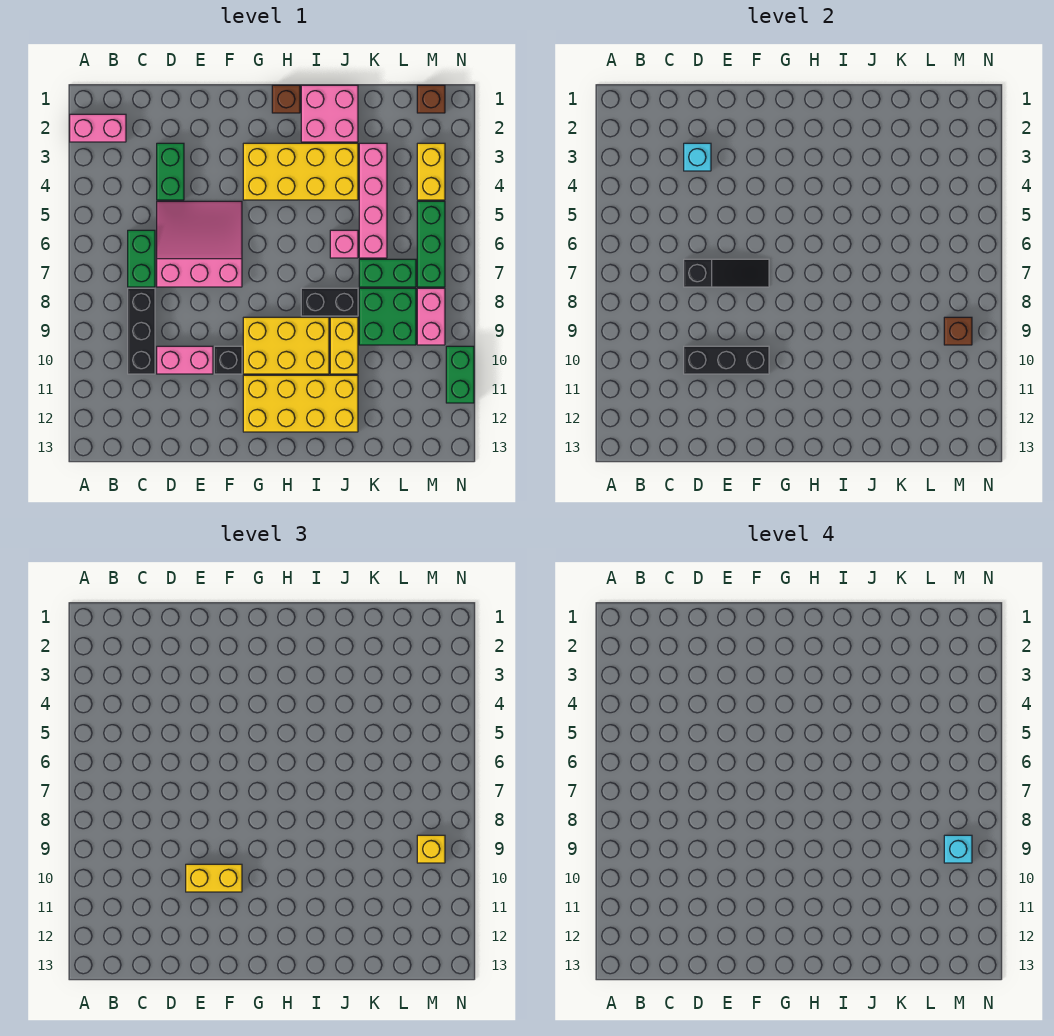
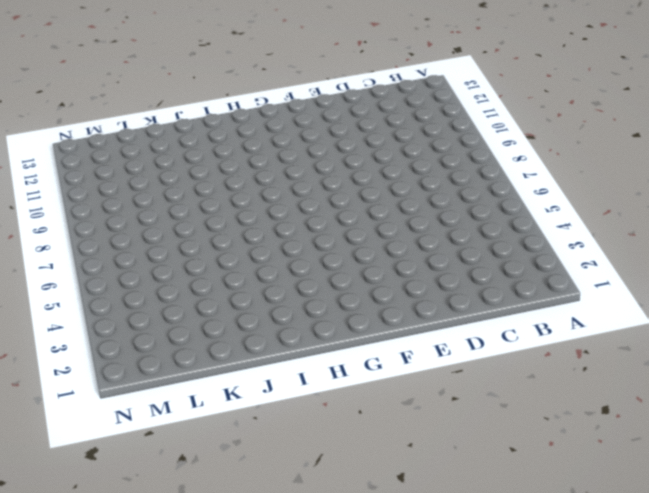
none -> pink brick A2:B2 level 1
none -> green brick C6:C7 level 1
none -> black brick C8:C10 level 1
none -> green brick D3:D4 level 1

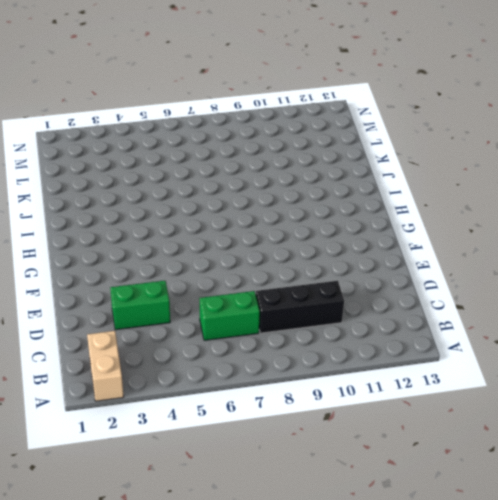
tan brick A2:B2 level 1 -> pink brick A2:B2 level 1
none -> pink slope D5:F7 level 1 top 7
none -> pink brick D10:E10 level 1
none -> black brick F10 level 1
none -> yellow brick G3:J4 level 1

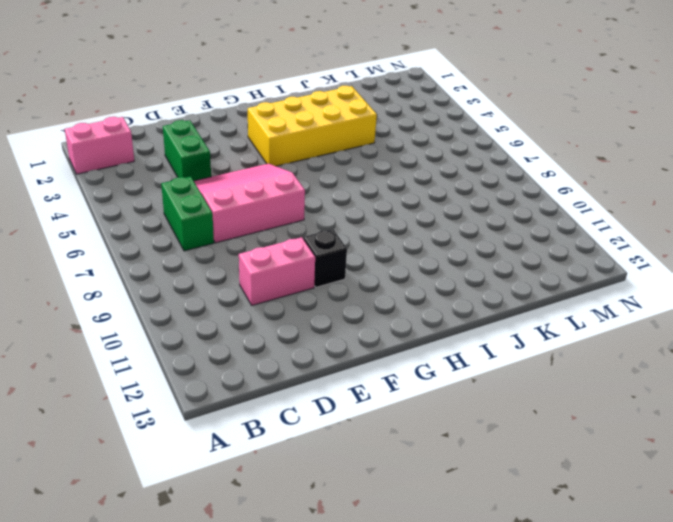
none -> black brick C8:C10 level 1
none -> yellow brick G9:I10 level 1
none -> yellow brick G11:J12 level 1
none -> brown brick H1 level 1

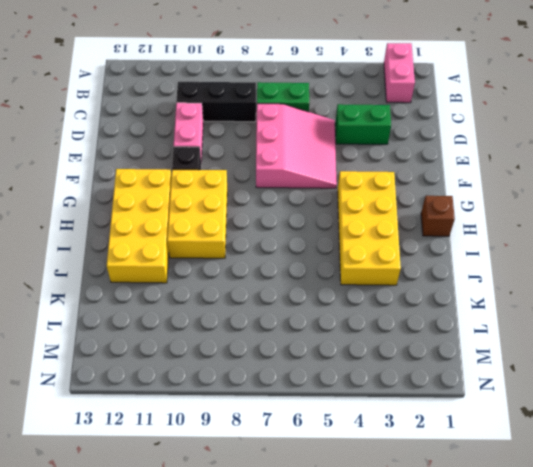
none -> pink brick I1:J2 level 1
none -> black brick I8:J8 level 1
none -> pink brick J6 level 1
none -> yellow brick J9:J10 level 1

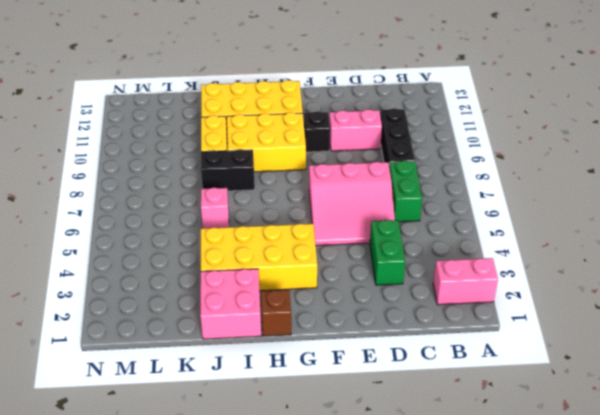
none -> pink brick K3:K6 level 1
none -> green brick K7:L7 level 1
none -> green brick K8:L9 level 1
none -> brown brick M1 level 1

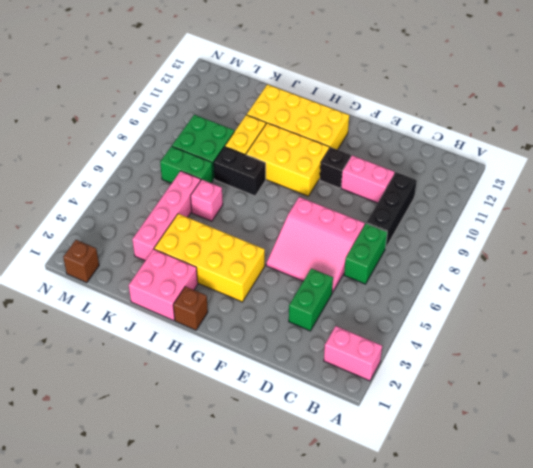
none -> yellow brick M3:M4 level 1
none -> green brick M5:M7 level 1
none -> pink brick M8:M9 level 1
none -> green brick N10:N11 level 1

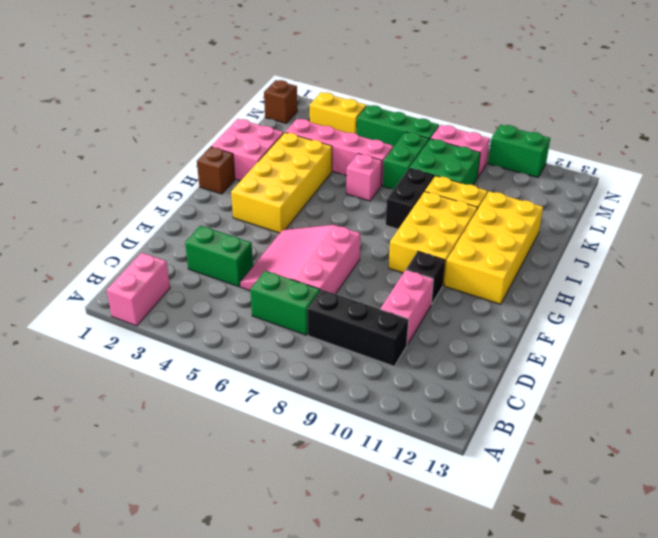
none -> cyan brick D3 level 2
none -> black slope D7:F7 level 2 top D
none -> black brick D10:F10 level 2
none -> brown brick M9 level 2

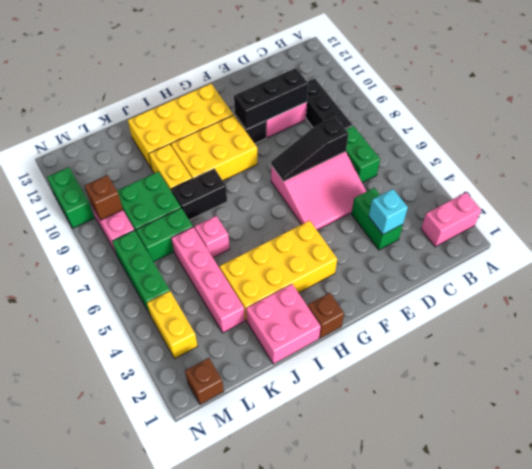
none -> yellow brick E10:F10 level 3
none -> yellow brick M9 level 3
none -> cyan brick M9 level 4

